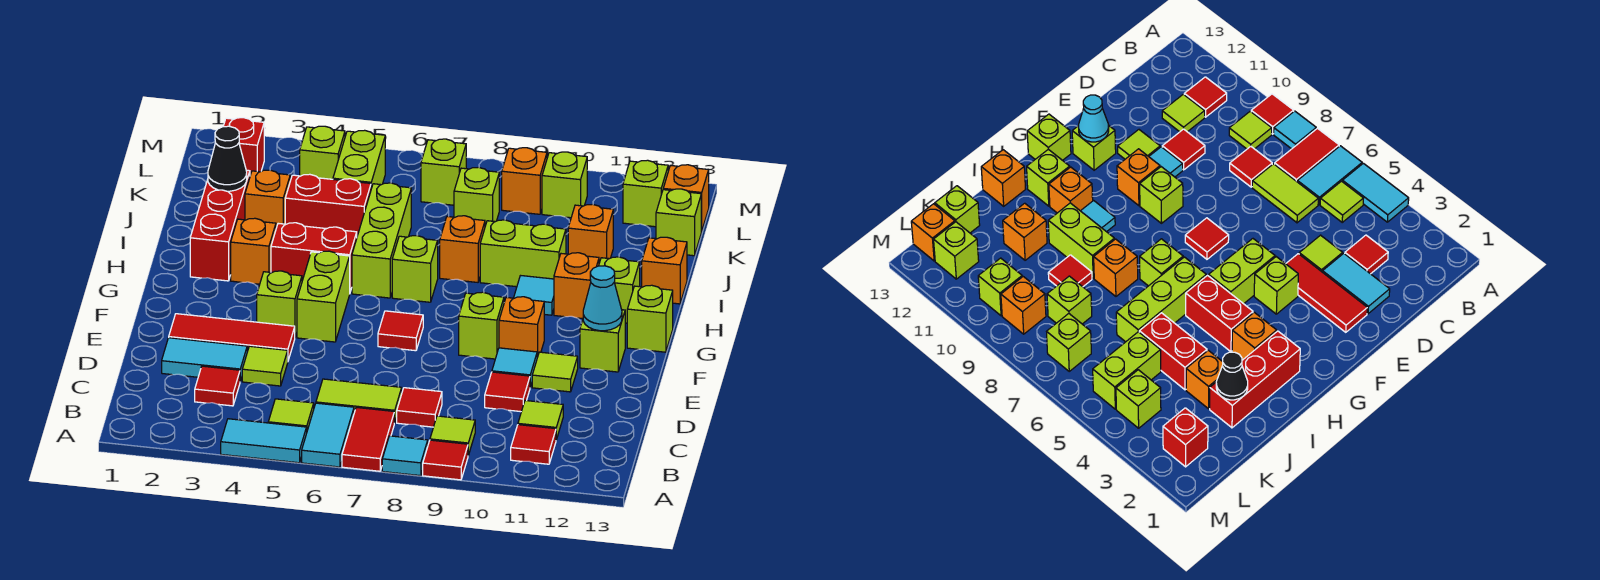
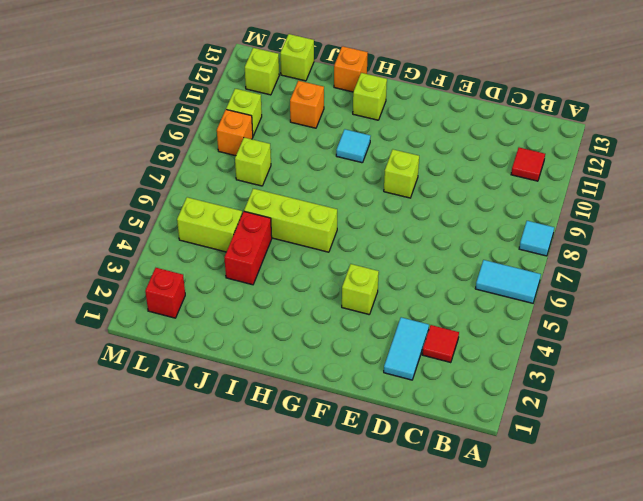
none -> cyan tile A4:A5 level 1
none -> red tile A7:B7 level 1
none -> red tile A9 level 1
none -> lime tile B5 level 1

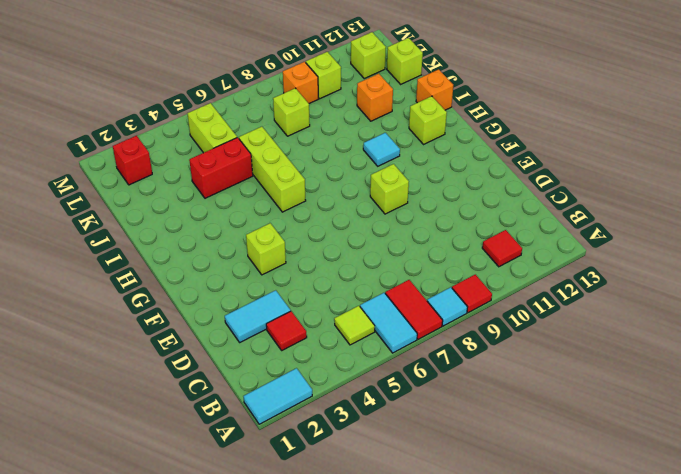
cyan tile A1:A2 level 1 -> cyan tile A4:A5 level 1
none -> lime tile B9 level 1
none -> lime tile C6:C7 level 1
none -> red tile C8 level 1
none -> lime tile C11 level 1

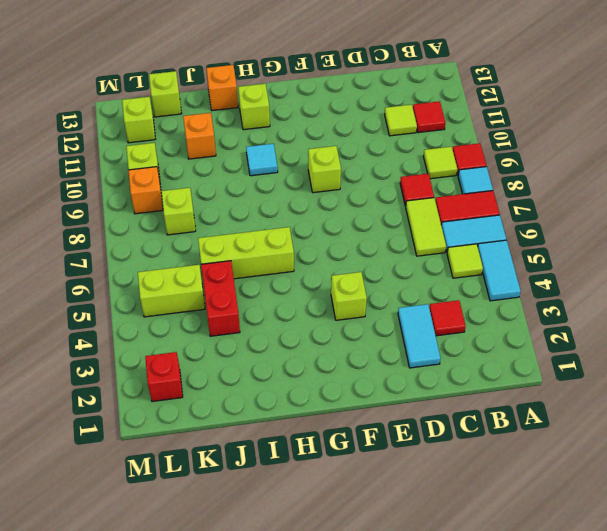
none -> lime tile D4 level 1
none -> red tile D10 level 1
none -> red tile E2:E4 level 1
none -> cyan tile E10 level 1

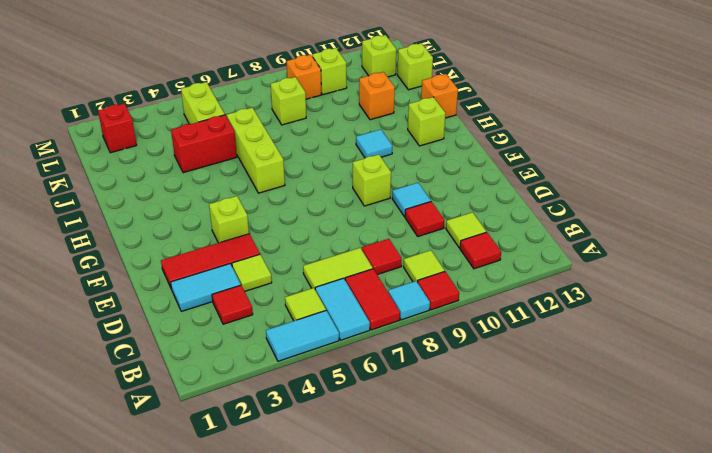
none -> lime tile E11 level 1
none -> lime brick F5:G5 level 1
none -> red tile F7 level 1
none -> orange brick F10 level 1

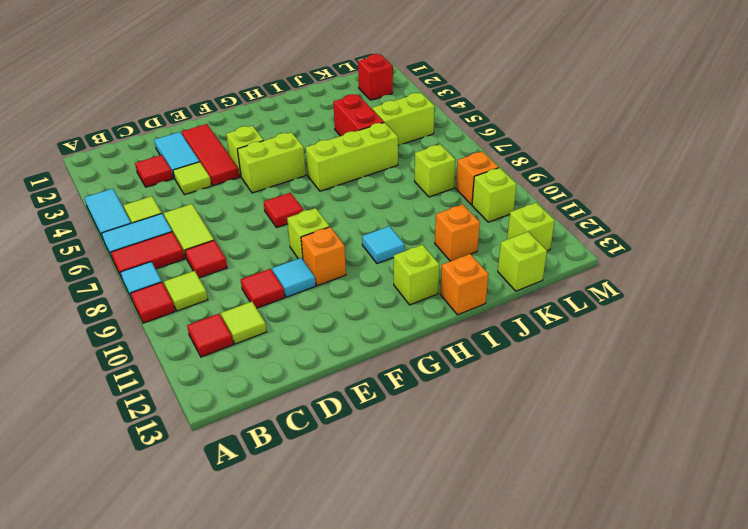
none -> lime tile E11 level 1
none -> lime brick F12 level 1
none -> lime brick G13 level 1
none -> red brick H2:J2 level 1

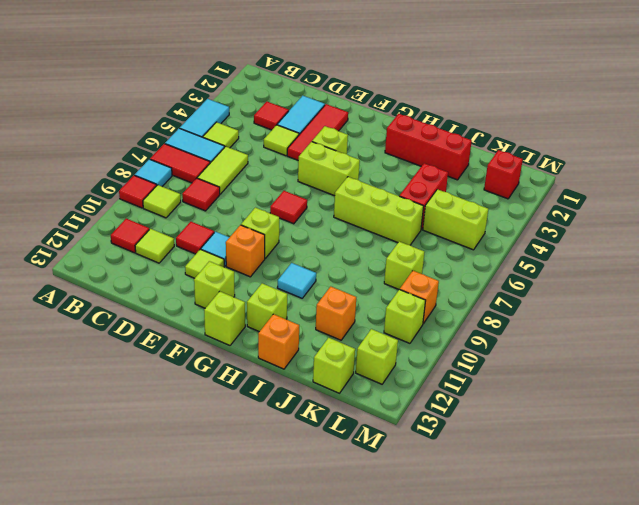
none -> orange brick H3 level 1
none -> red brick H4:H5 level 1
none -> lime brick H7 level 1
none -> orange brick H11 level 1

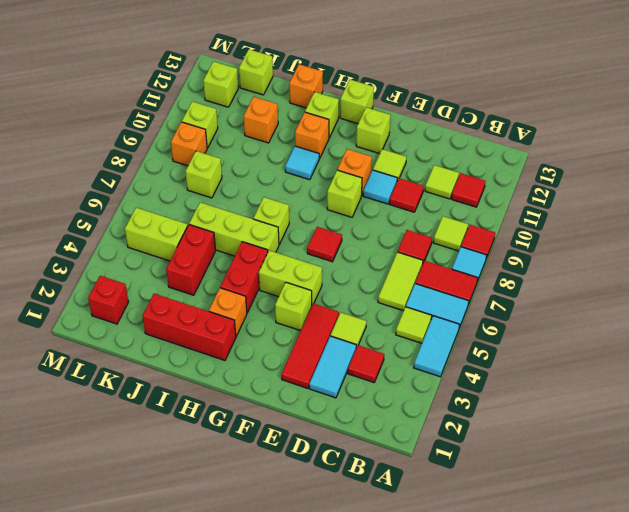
none -> orange brick I8 level 1
none -> lime brick I9:I10 level 1
none -> orange brick J3 level 1
none -> red tile J9 level 1

